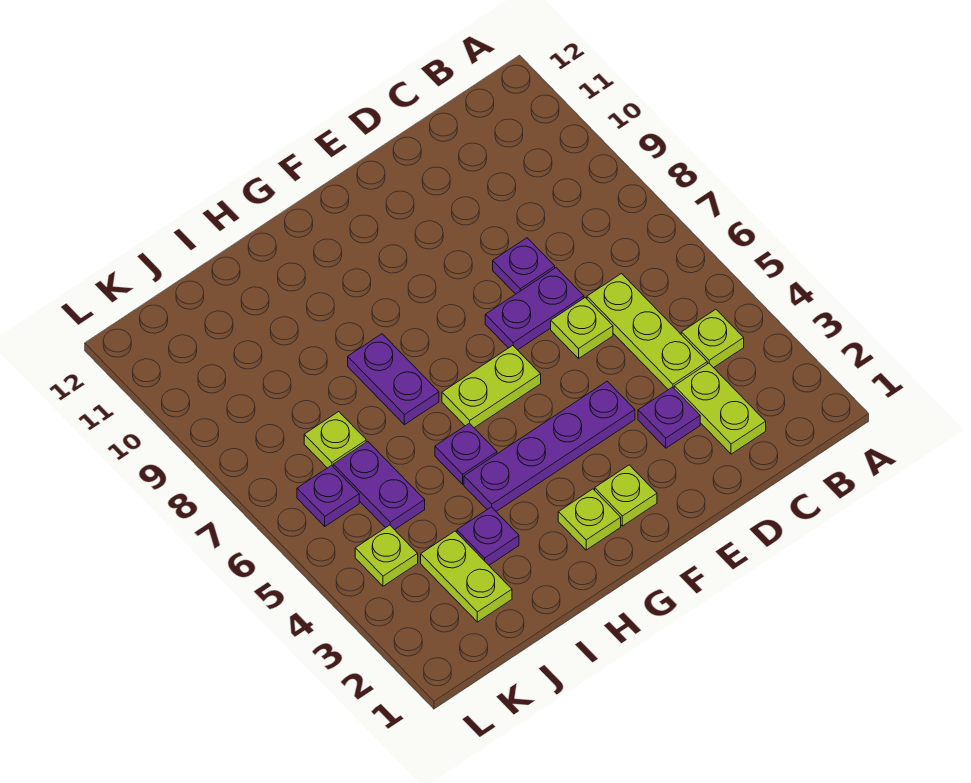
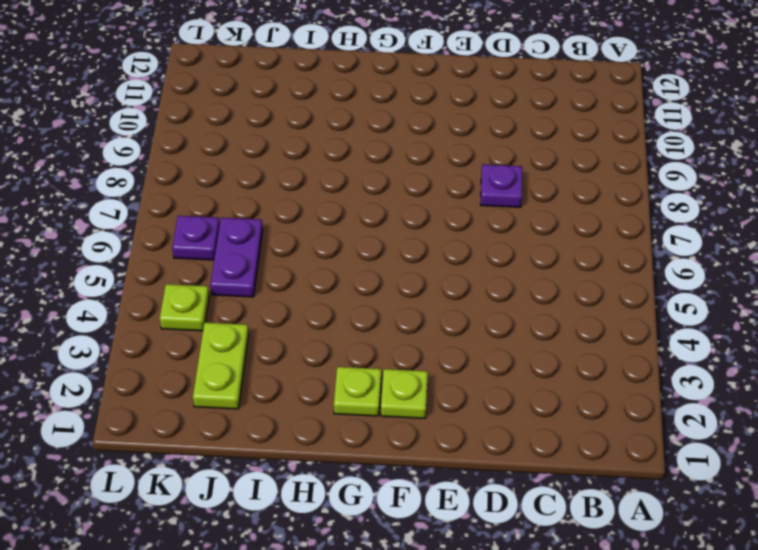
none -> lime plate B4 level 1
none -> lime plate C2:C3 level 1
none -> lime plate C4:C6 level 1

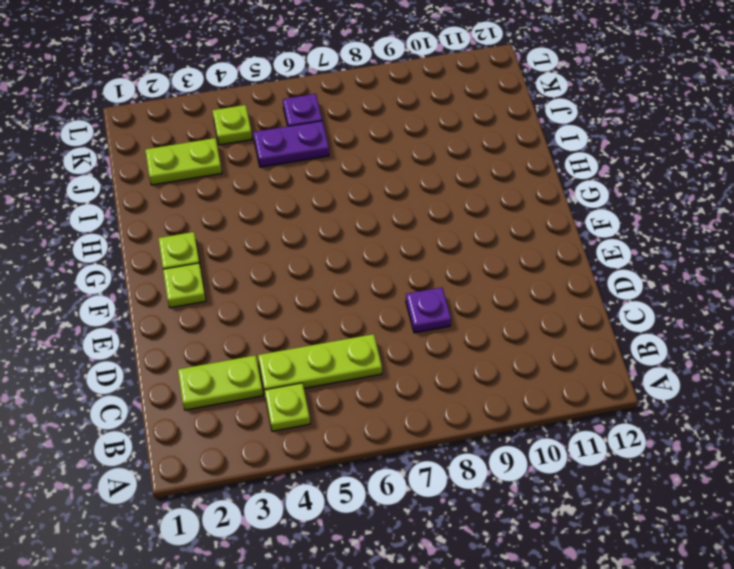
none -> purple plate D3 level 1
none -> lime plate D6 level 1
none -> purple plate D7:E7 level 1

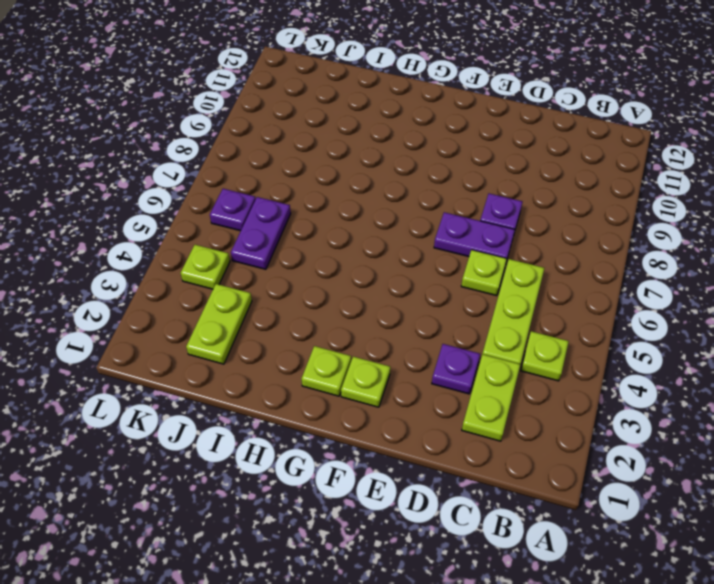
none -> purple plate E4:H4 level 1
none -> lime plate F6:G6 level 1
none -> purple plate H5 level 1

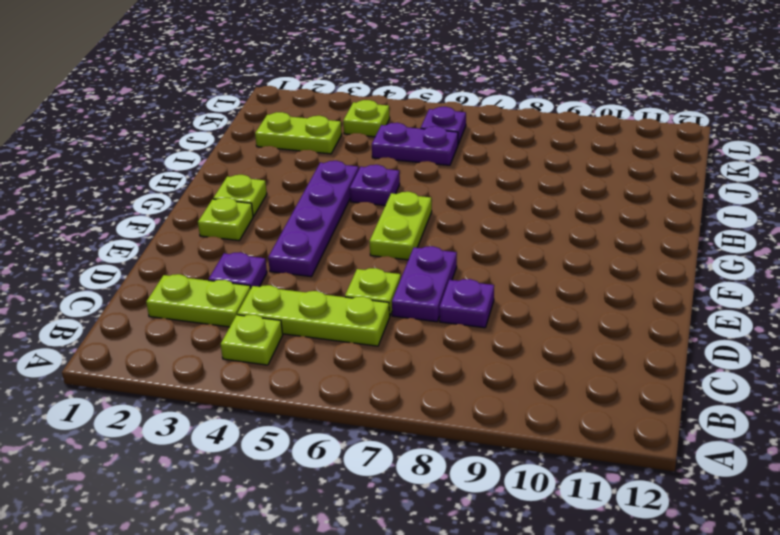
none -> purple plate H7:H8 level 1
none -> purple plate I3 level 1
none -> lime plate J7 level 1

